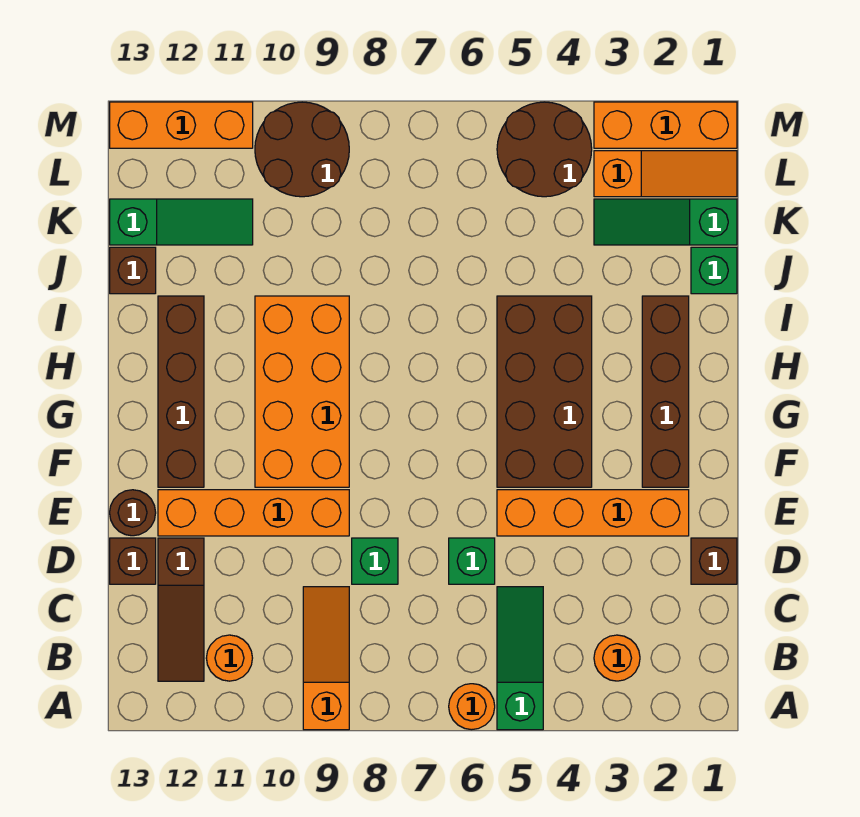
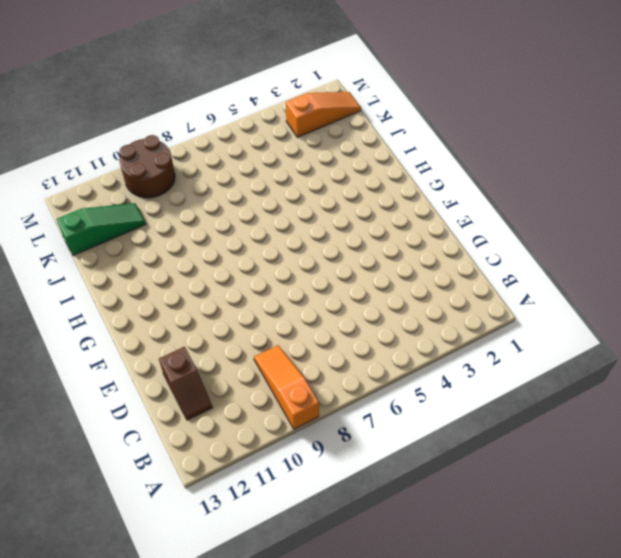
brown slope C12:D12 level 1 top D -> brown slope B12:D12 level 1 top D
none -> green slope A5:C5 level 1 top A
none -> orange round brick A6 level 1
none -> orange round brick B3 level 1

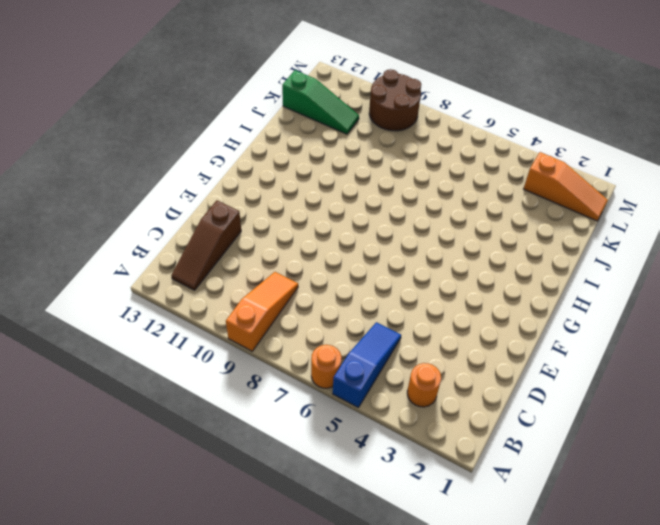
blue slope A5:C5 level 1 top A -> green slope A5:C5 level 1 top A
none -> orange round brick B11 level 1
none -> brown brick D1 level 1
none -> green brick D6 level 1

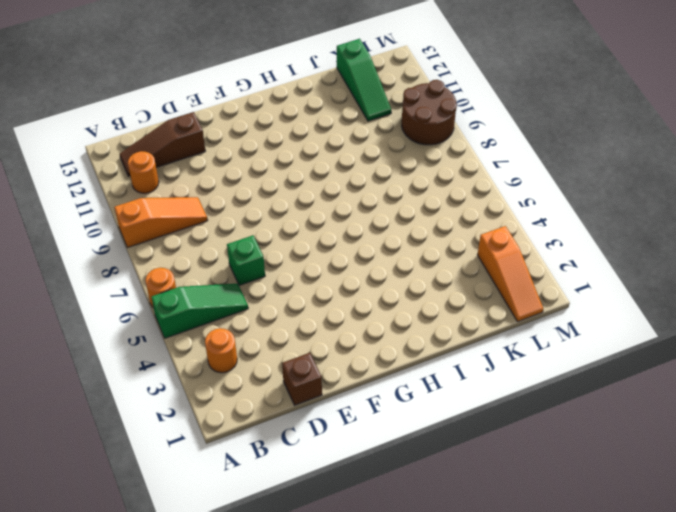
none -> green brick D8 level 1
none -> brown brick D13 level 1
none -> orange brick E2:E5 level 1

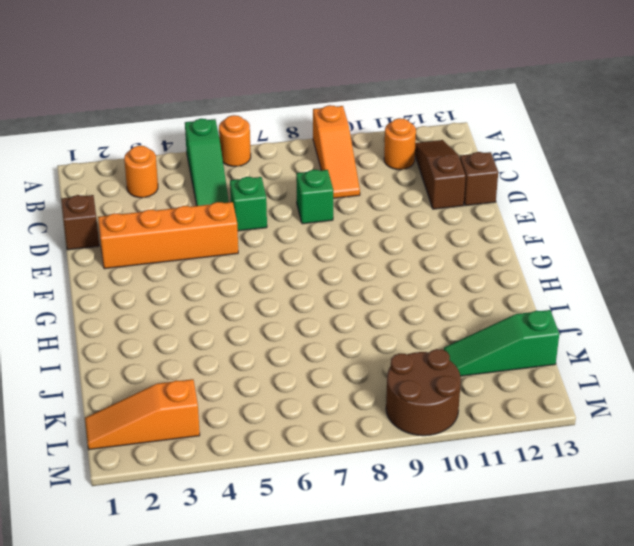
none -> orange brick E9:E12 level 1
none -> brown round brick E13 level 1
none -> brown brick F2:I2 level 1

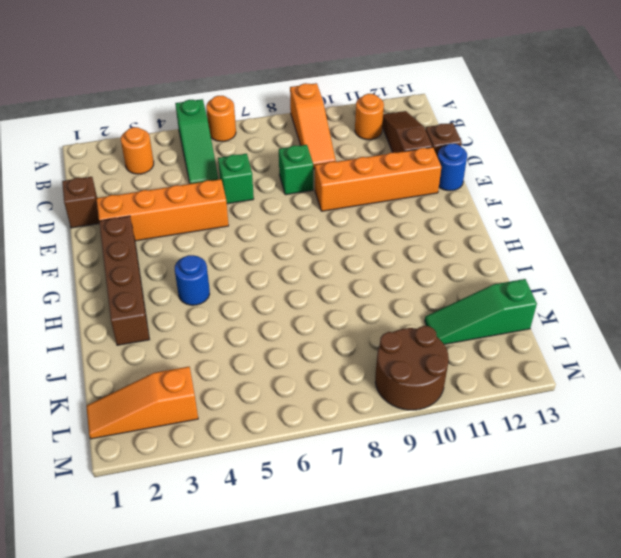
blue round brick E13 level 1 -> brown round brick E13 level 1
blue round brick H4 level 1 -> brown brick F4:I5 level 1
none -> orange brick F9:I10 level 1
none -> brown brick F12:I12 level 1
none -> green brick J1 level 1

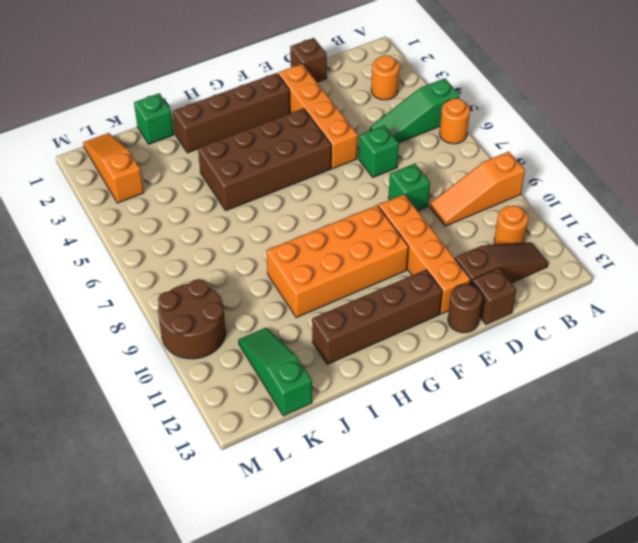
none -> brown brick J13 level 1
none -> green slope K1:K3 level 1 top 1
none -> brown round brick L4:M5 level 1

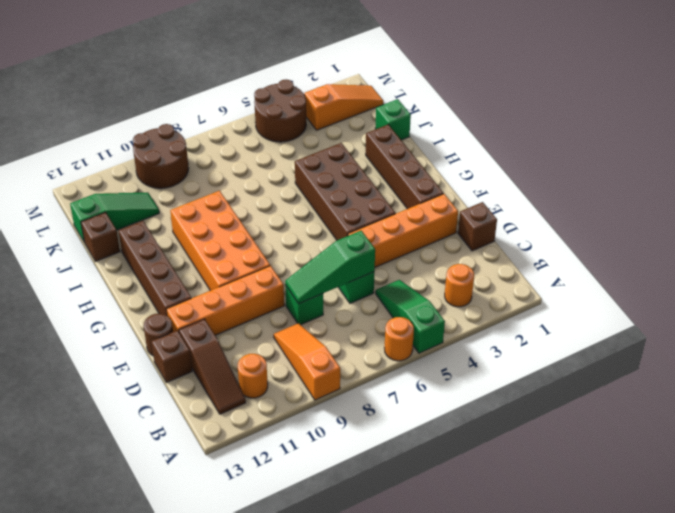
green slope D6:D8 level 2 top 6 -> green slope K1:K3 level 1 top 1
none -> orange brick M1:M3 level 1
none -> orange brick M11:M13 level 1

